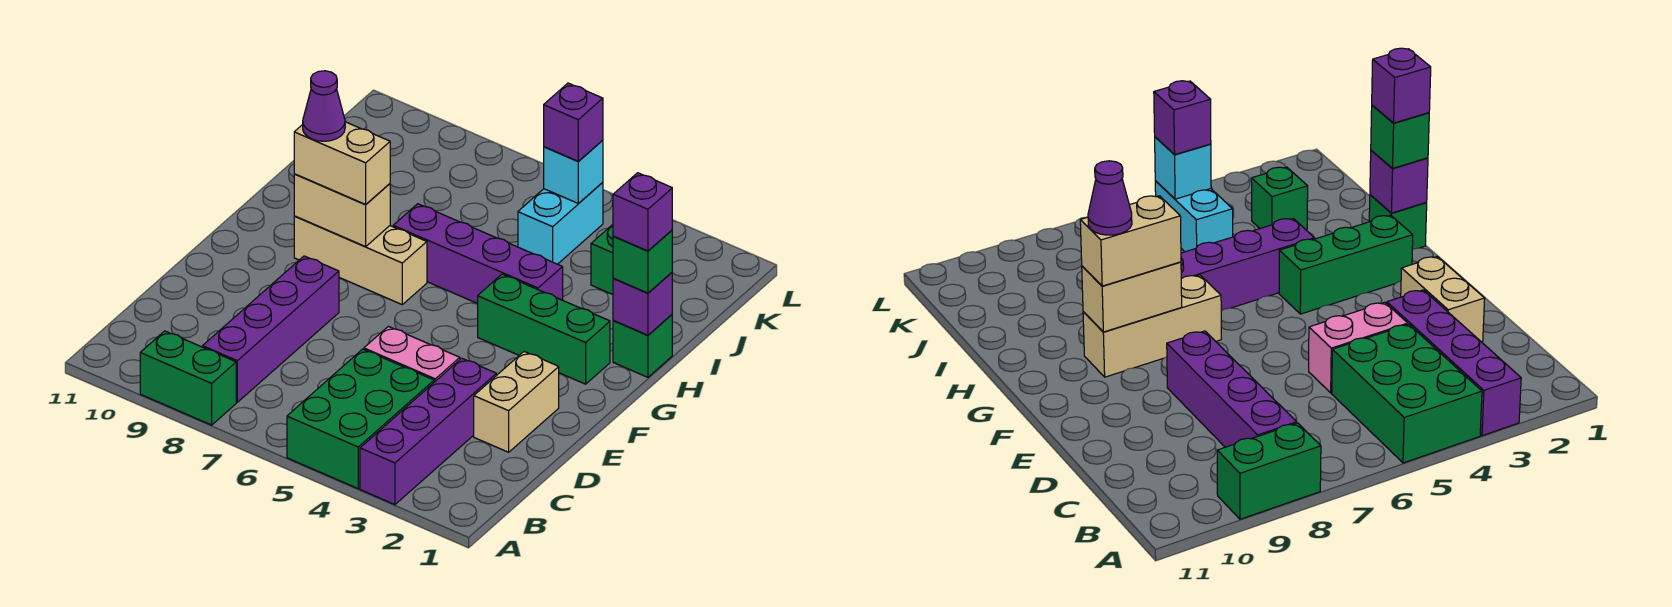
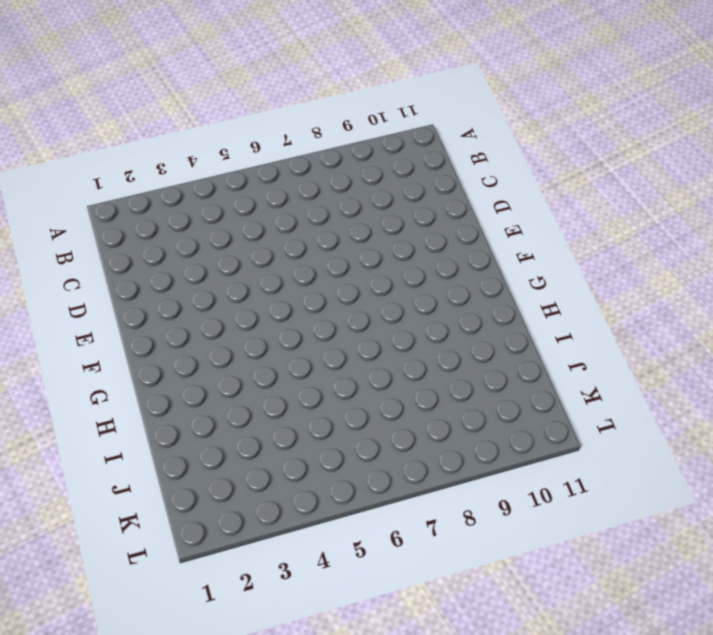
none -> purple brick A3:D3 level 1
none -> green brick A4:C5 level 1
none -> green brick A8:A9 level 1

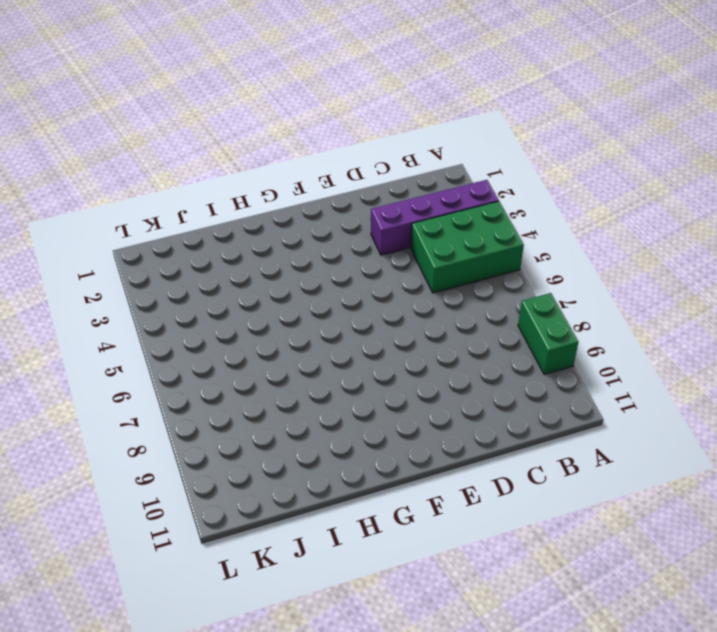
none -> purple brick B8:E8 level 1
none -> tan brick D2:E2 level 1
none -> pink brick D4:D5 level 1

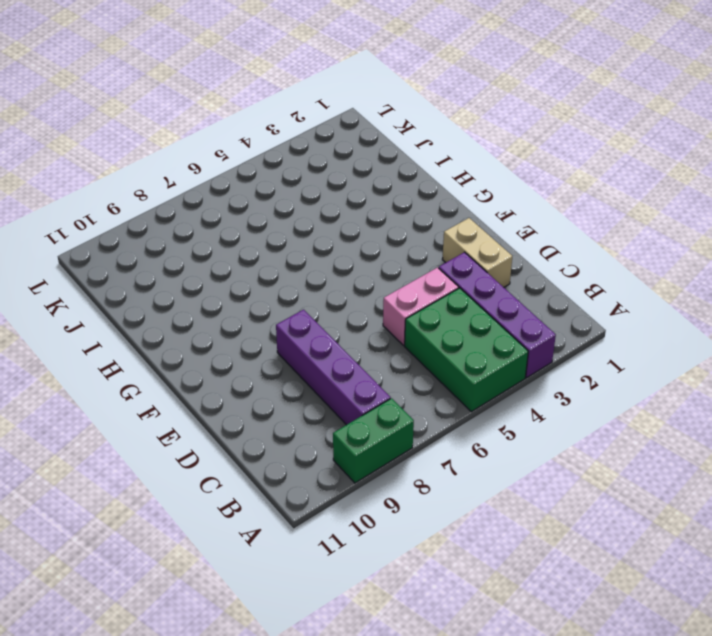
none -> green brick G2:G4 level 1
none -> tan brick G7:G9 level 1
none -> green brick H1 level 1

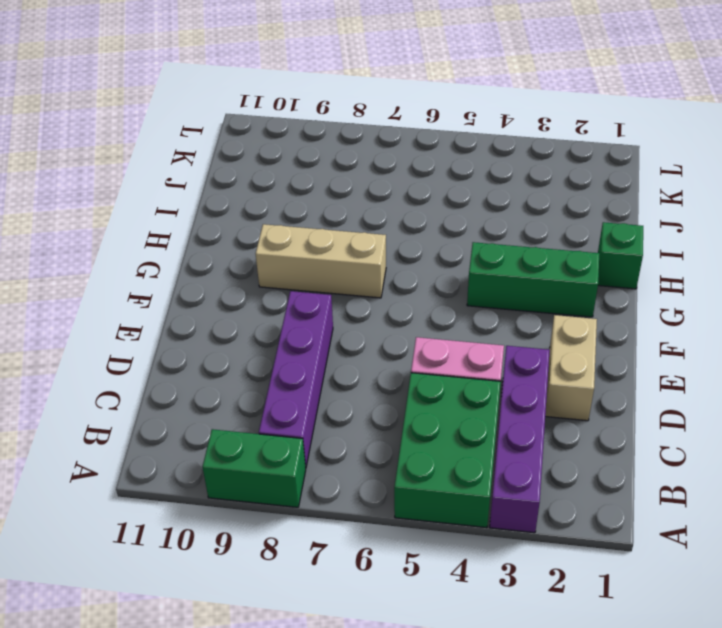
none -> purple brick H4:H7 level 1
none -> green brick J3 level 1
none -> cyan brick J5:K5 level 1

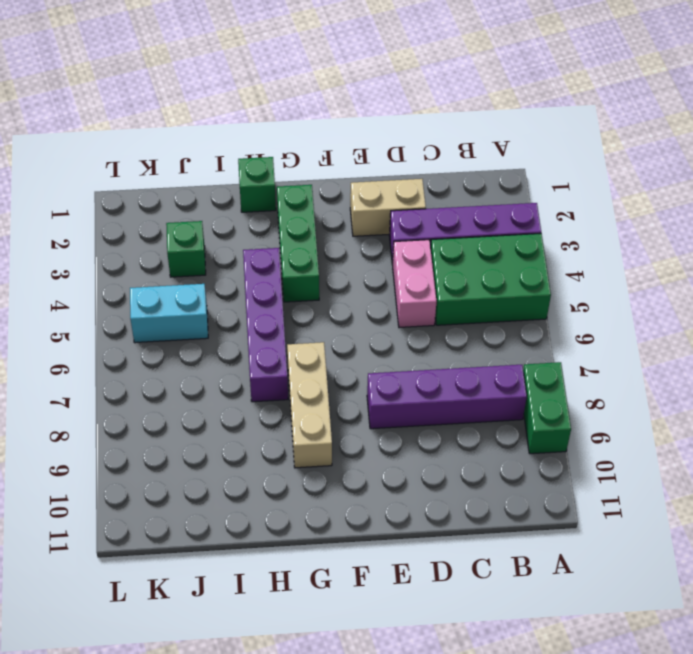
none -> tan brick G8:G9 level 2
none -> purple brick H1 level 2
none -> cyan brick K5 level 2

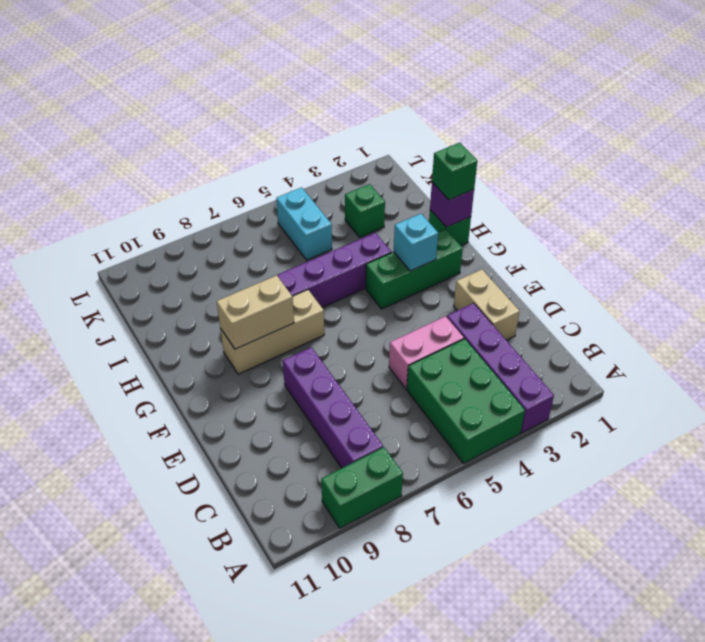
cyan brick G3 level 2 -> cyan brick K5 level 2
none -> tan brick G8:G9 level 3
none -> purple brick K5 level 3
none -> purple cone G9 level 4

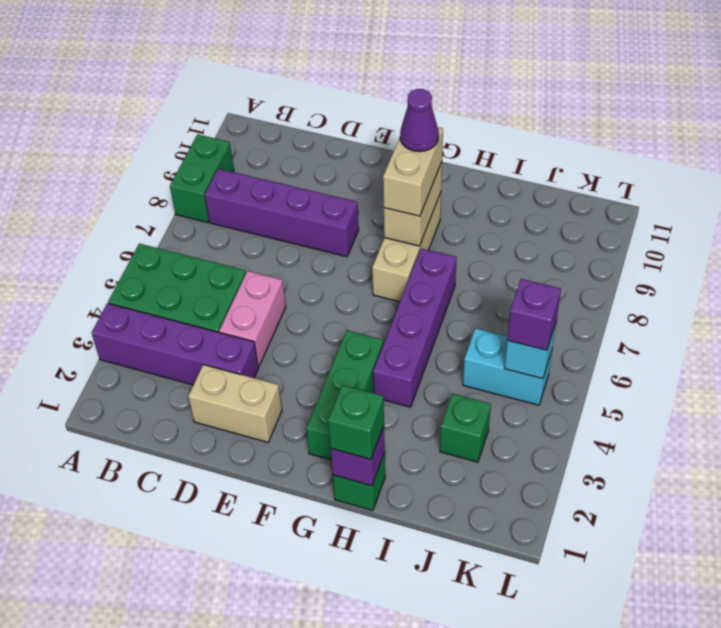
none -> purple brick H1 level 4

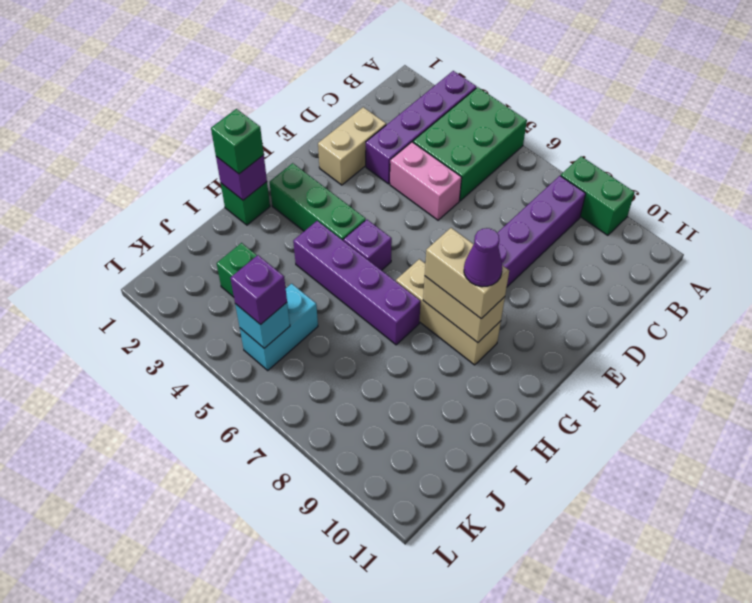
purple brick G5 level 1 -> purple brick H1 level 4

